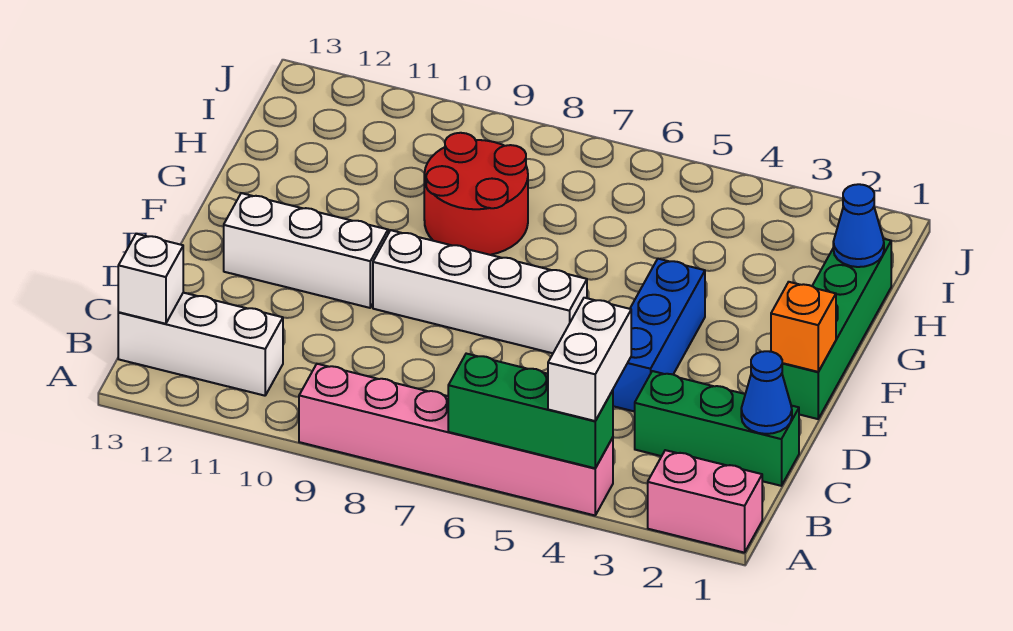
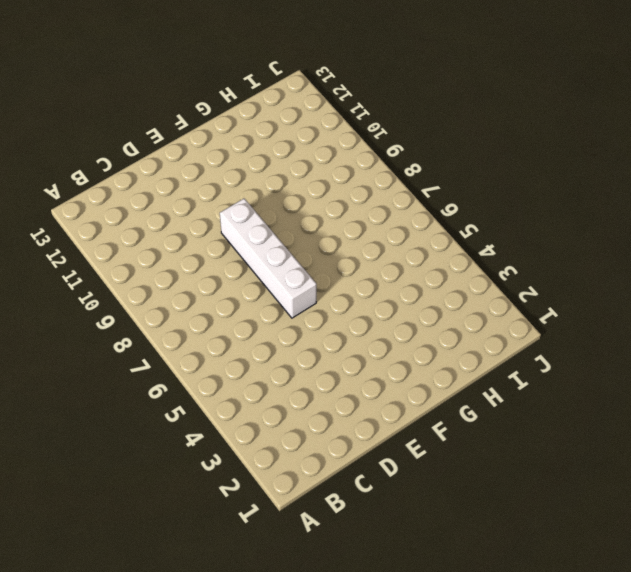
none -> pink brick A1:A2 level 1
none -> pink brick A4:A9 level 1
none -> white brick B11:B13 level 1

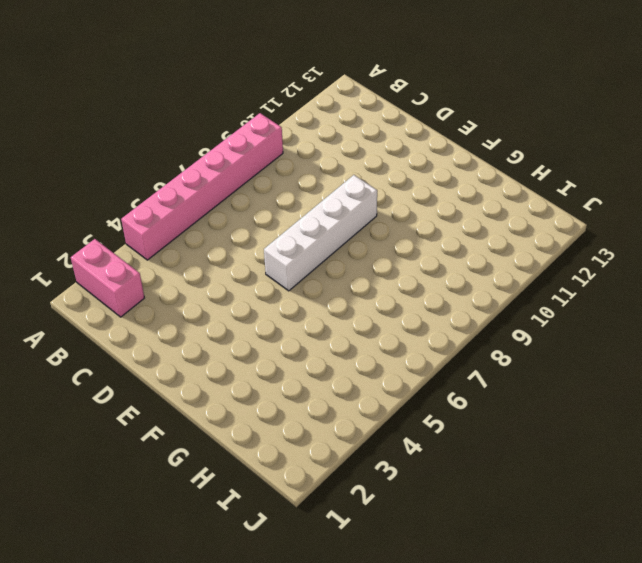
pink brick A2:B2 level 1 -> pink brick A1:A2 level 1
none -> white brick B11:B13 level 1
none -> green brick C1:C3 level 1
none -> blue brick D4:F4 level 1

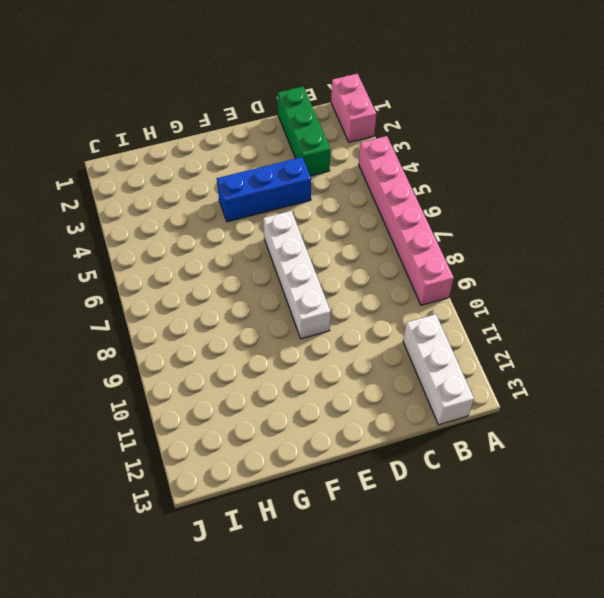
none -> green brick E1:H1 level 1
none -> white brick E10:E12 level 1
none -> red round brick G8:H9 level 1

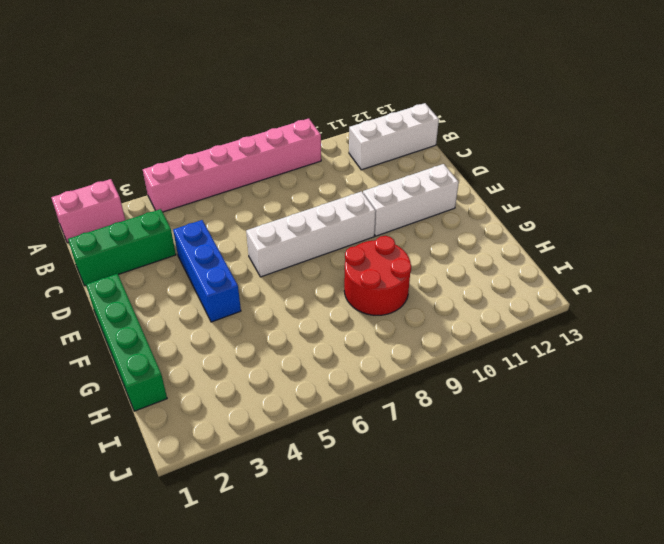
none -> green brick A4:A6 level 2
none -> white brick B13 level 2
none -> blue cone C1 level 2

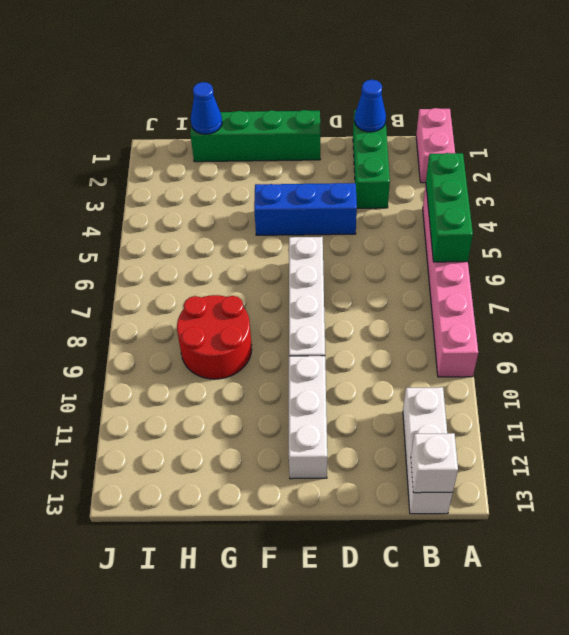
none -> orange brick E1 level 2
none -> white brick A4:B4 level 3

